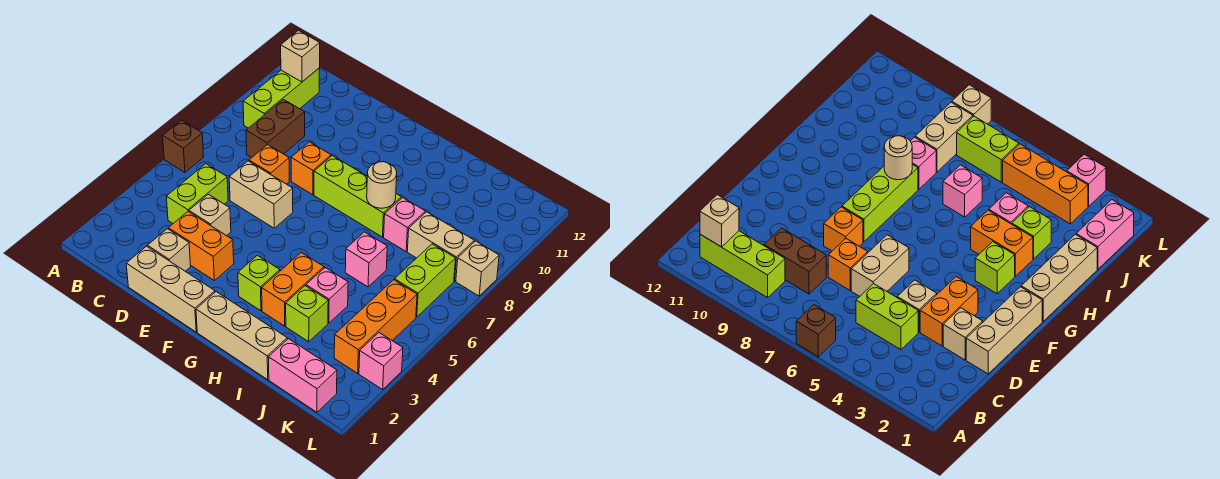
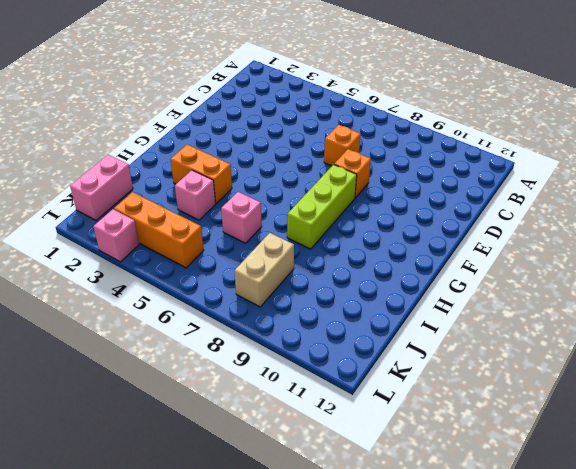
none -> brown brick A6 level 1
none -> lime brick B9:B11 level 1
none -> lime brick C4:C5 level 1

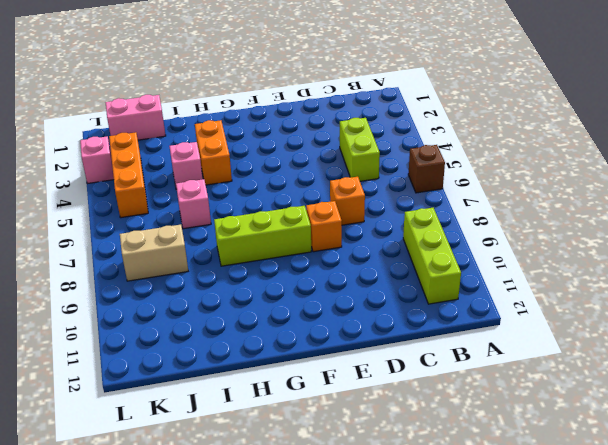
none -> brown brick C8:C9 level 1
none -> tan brick D1:F1 level 1
none -> tan brick D2 level 1

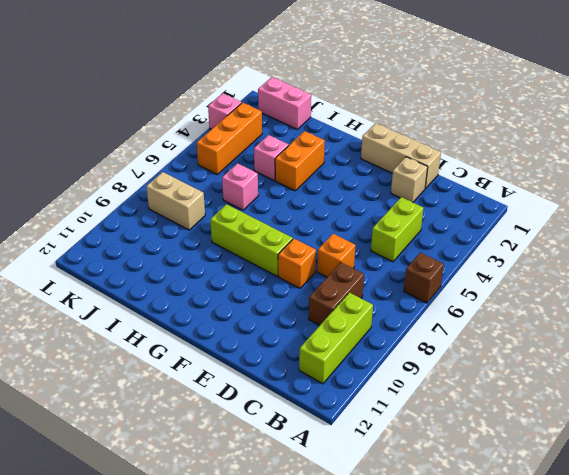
none -> orange brick D3:E3 level 1
none -> tan brick D4 level 1
none -> tan brick D6:E6 level 1

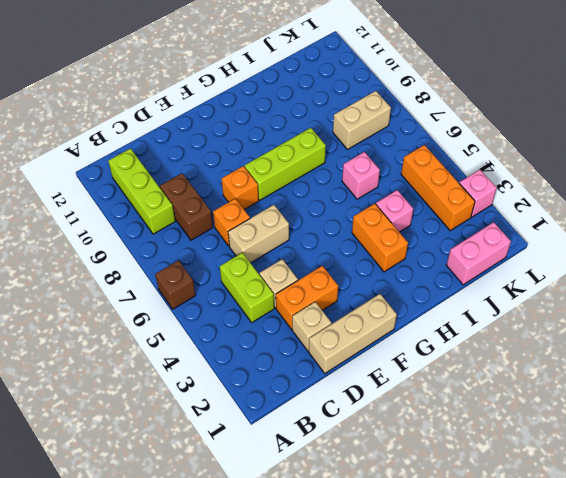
none -> tan brick G1:I1 level 1
none -> lime brick G3 level 1
none -> lime brick I3 level 1

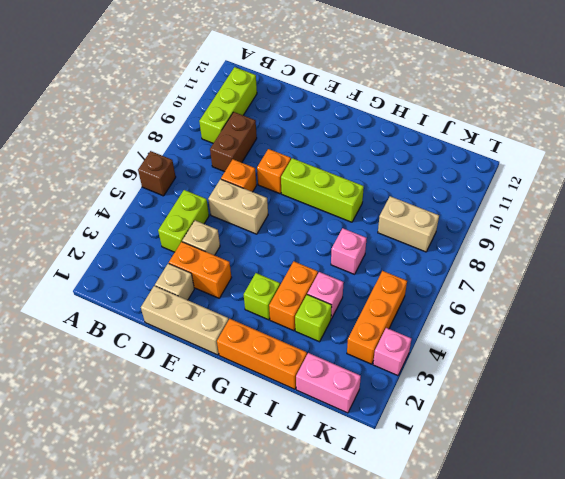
orange brick G1:I1 level 1 -> tan brick G1:I1 level 1
none -> pink brick I8 level 1
none -> lime brick K6:K7 level 1
none -> tan brick L8 level 1

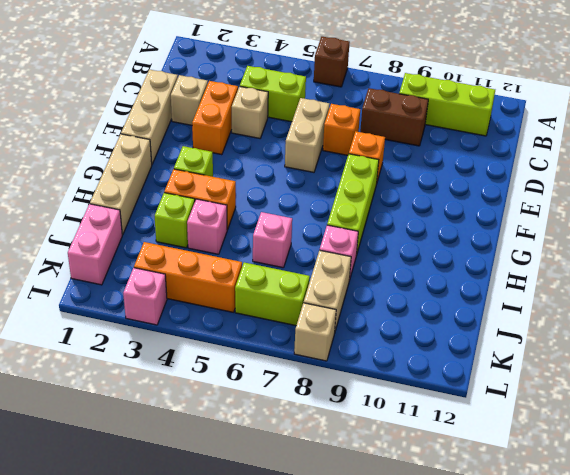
none -> tan brick B11 level 2
none -> tan round brick H8 level 2

